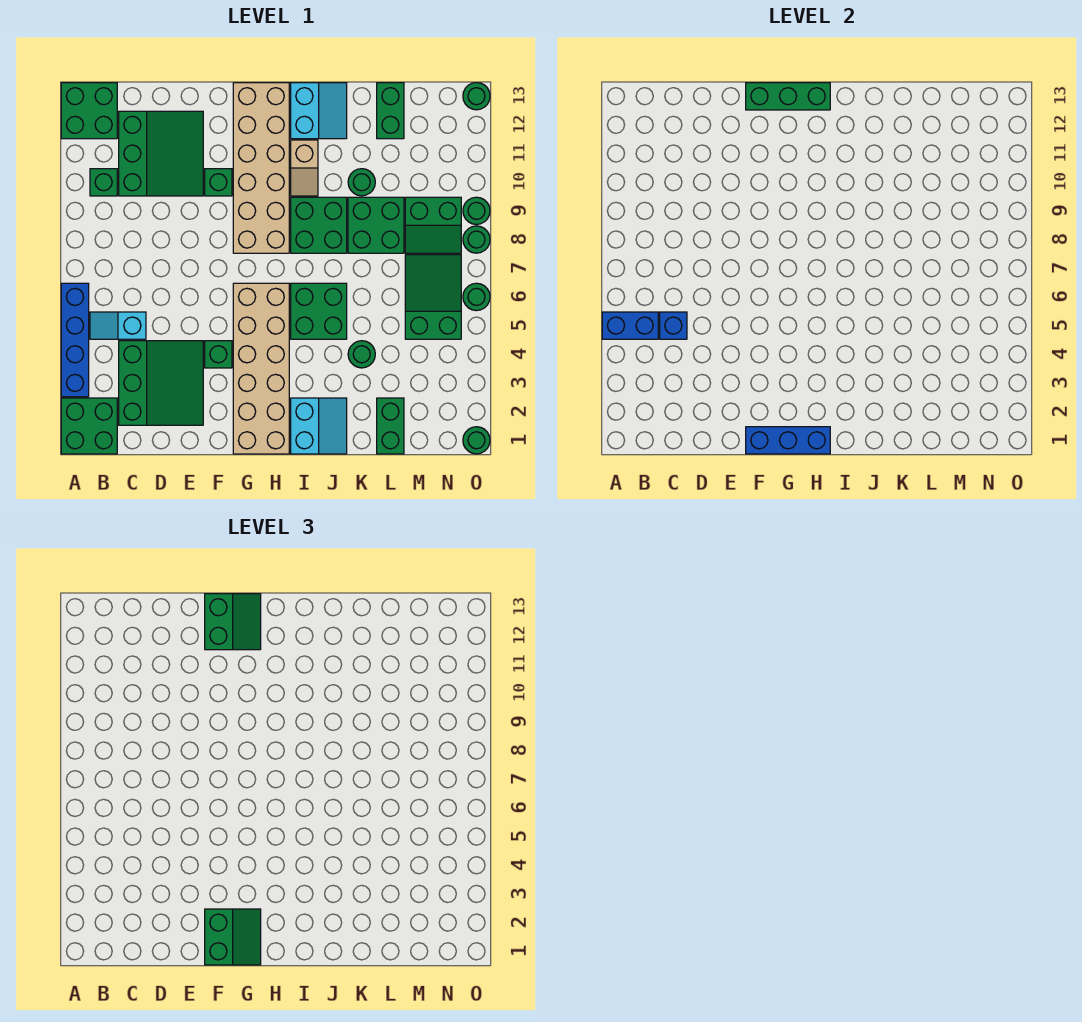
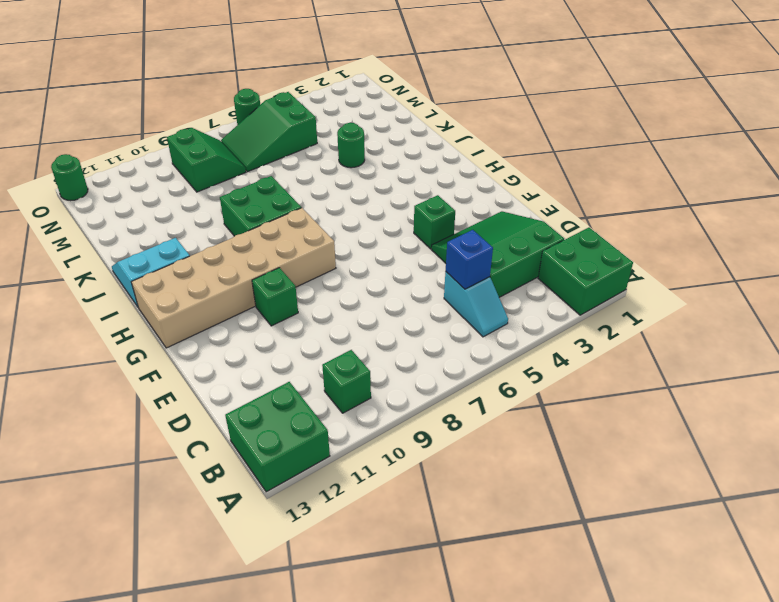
none -> blue brick A3:A6 level 1
none -> green slope C10:E12 level 1 top C
none -> tan brick G1:H6 level 1
none -> cyan slope I1:J2 level 1 top I

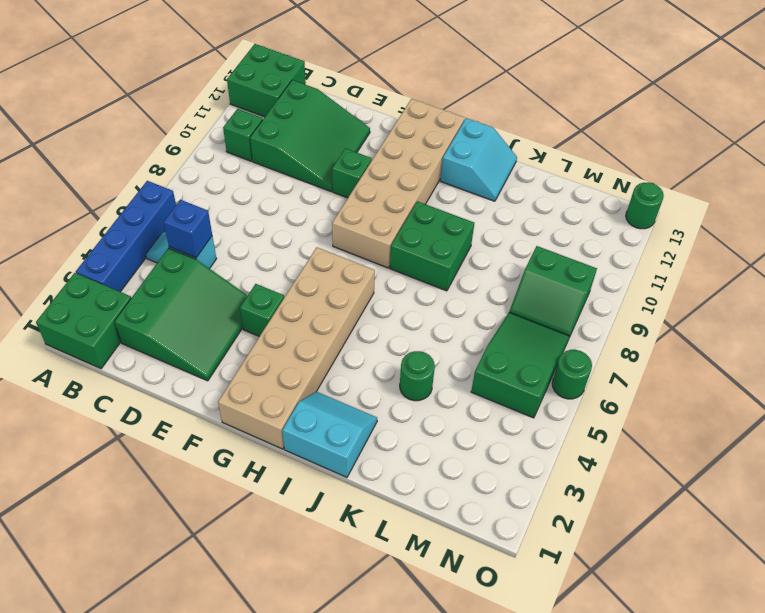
cyan slope I1:J2 level 1 top 1 -> cyan slope I1:J2 level 1 top I
none -> green brick I5:J6 level 1
none -> tan slope I10:I11 level 1 top 11
none -> green brick K8:L9 level 1
none -> green round brick K10 level 1

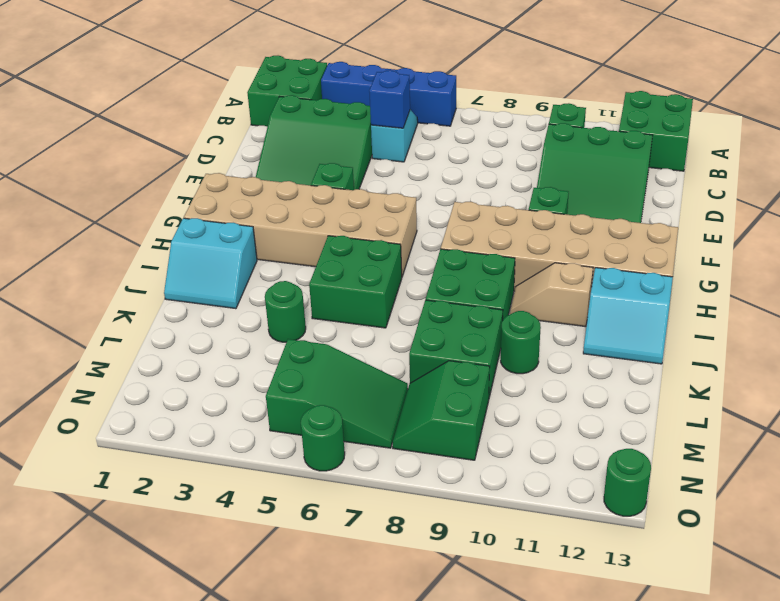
none -> green brick L1:L2 level 1
none -> green brick L12:L13 level 1
none -> green round brick O1 level 1
none -> green round brick O8 level 1

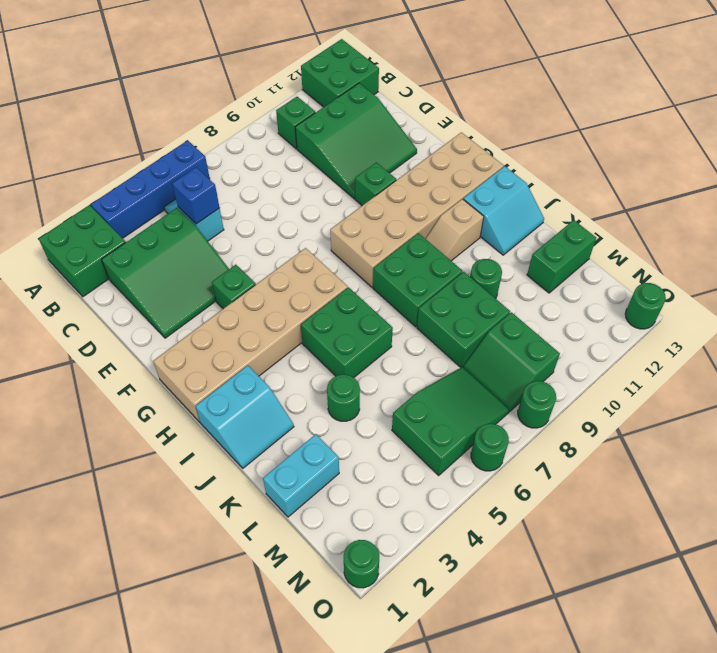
cyan brick L1:L2 level 1 -> green brick L1:L2 level 1
none -> green round brick O9 level 1
none -> blue brick A5:B5 level 2
none -> blue brick F1:H1 level 2
none -> green brick F13:H13 level 2

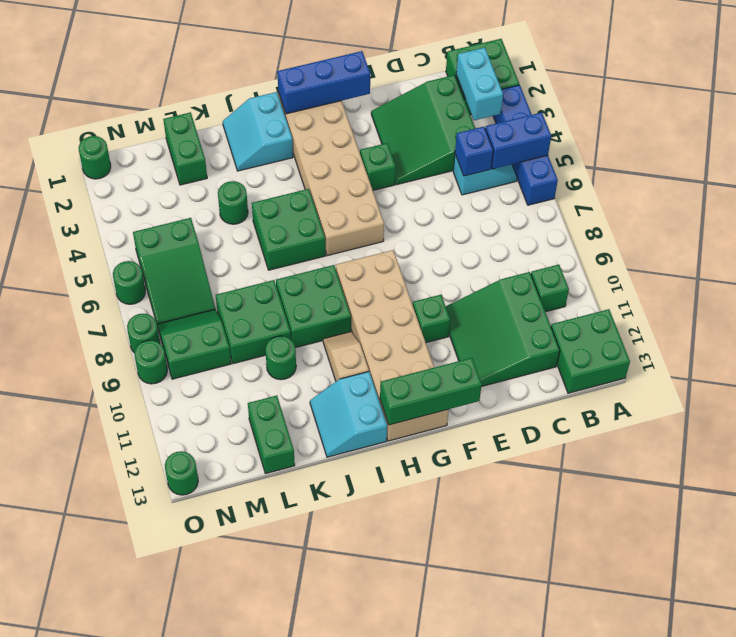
cyan brick B2:B3 level 2 -> none
none -> green slope F1:G2 level 3 top F
none -> green slope F12:G13 level 3 top F

